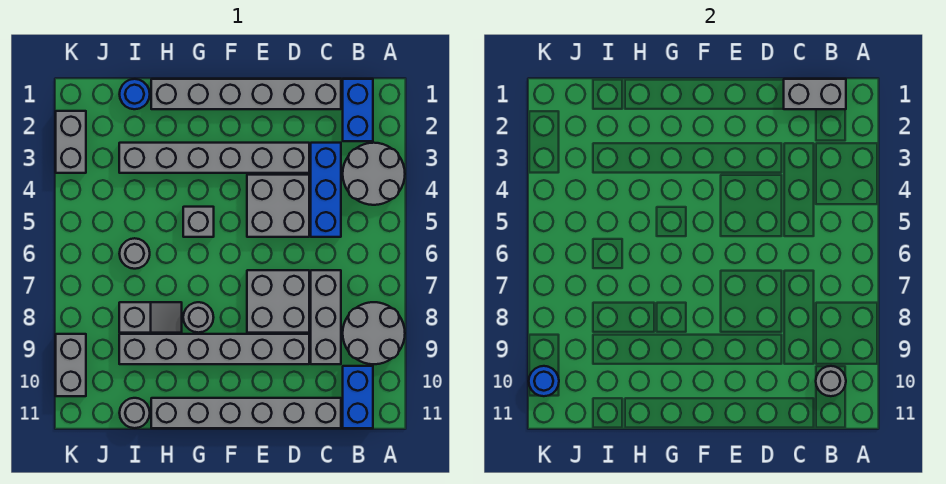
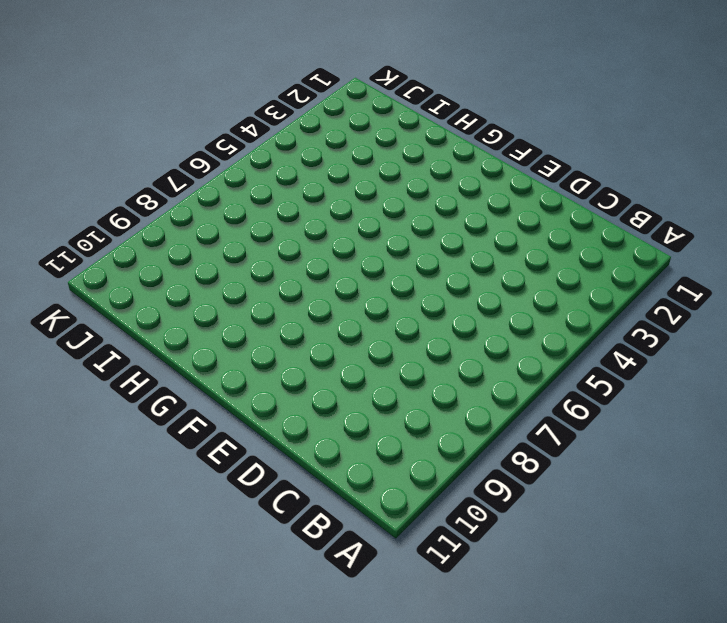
none -> grey round brick A3:B4 level 1
none -> grey round brick A8:B9 level 1
none -> blue brick B1:B2 level 1

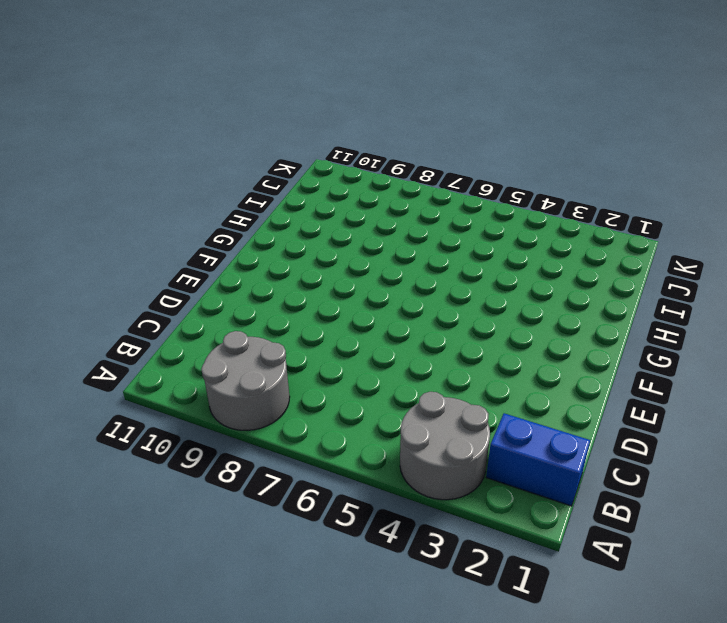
none -> blue brick B10:B11 level 1
none -> grey brick C1:H1 level 1
none -> blue brick C3:C5 level 1

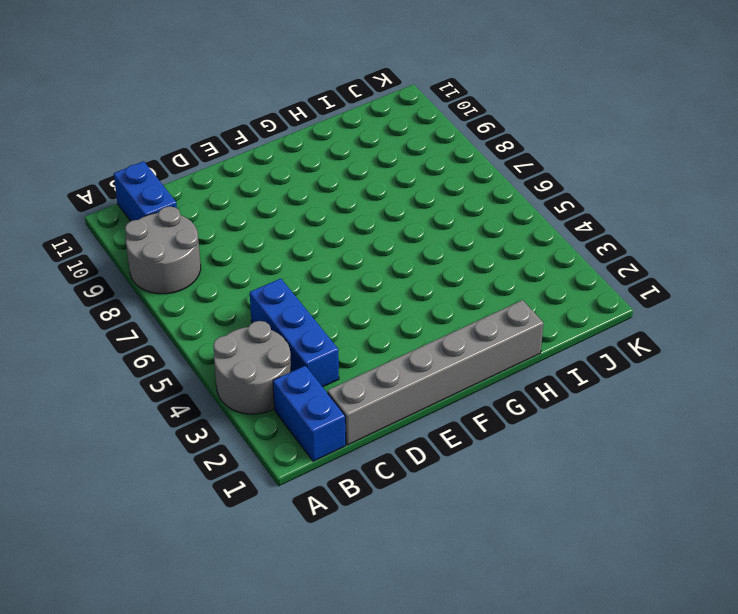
none -> grey brick C7:C9 level 1
none -> grey brick C11:H11 level 1
none -> grey brick D3:I3 level 1

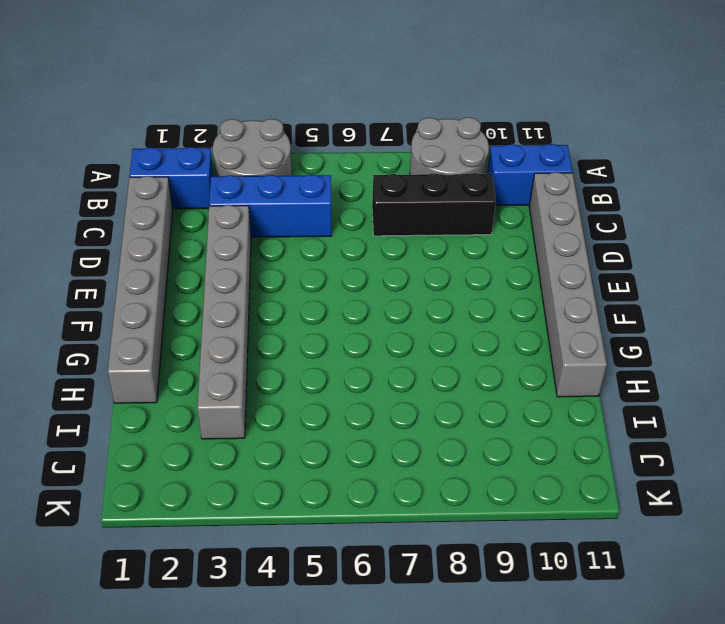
black brick C7:C9 level 1 -> grey brick C7:C9 level 1
none -> grey brick D4:E5 level 1
none -> grey brick D7:E8 level 1
none -> grey brick D9:I9 level 1

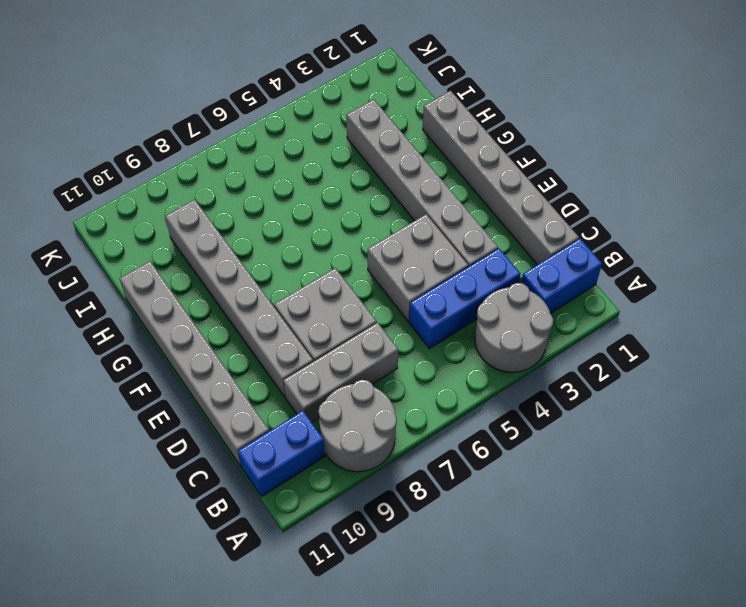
none -> grey brick G5 level 1
none -> grey round brick G8 level 1
none -> grey slope H8:I8 level 1 top I

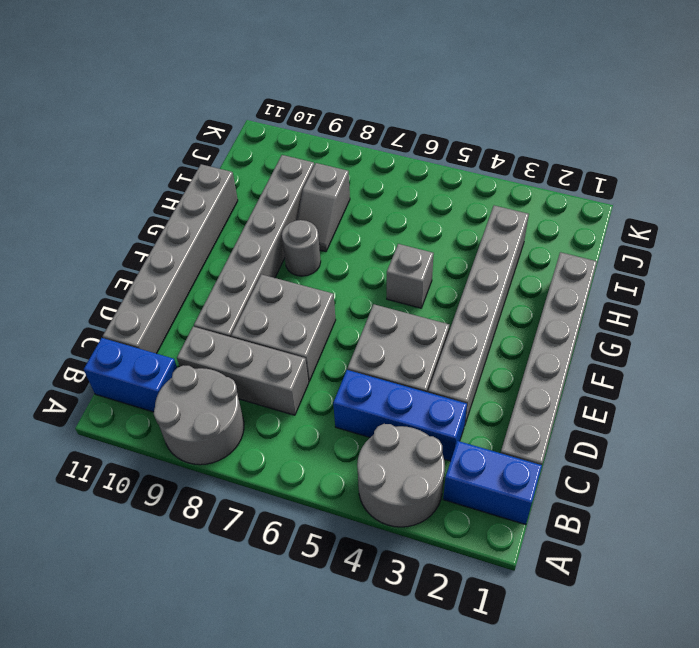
none -> blue round brick I1 level 1
none -> grey round brick I6 level 1
none -> grey round brick I11 level 1

